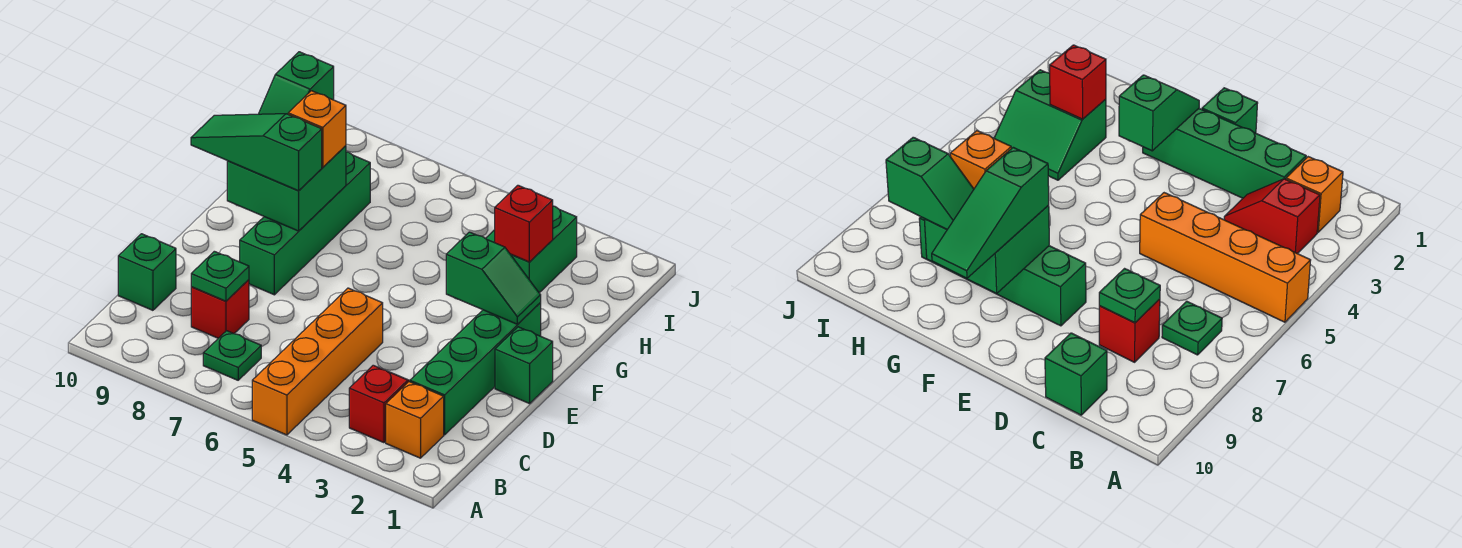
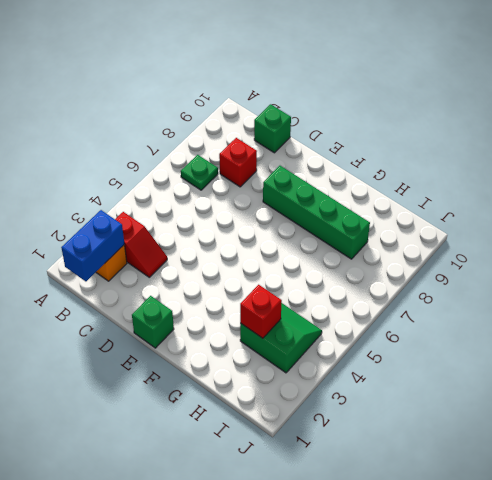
blue brick B1:B2 level 2 -> none
none -> orange brick A5:D5 level 1
none -> green brick C2:F2 level 1
none -> green plate C8 level 2

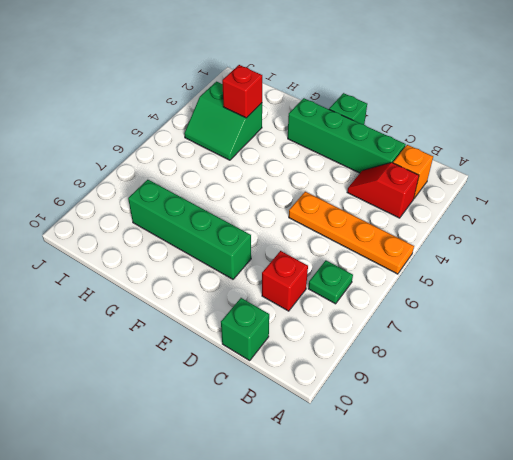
orange plate A5:D5 level 1 -> orange brick A5:D5 level 1
none -> green plate C8 level 2
none -> green slope F2:F3 level 2 top 3
none -> green brick F8:G9 level 2

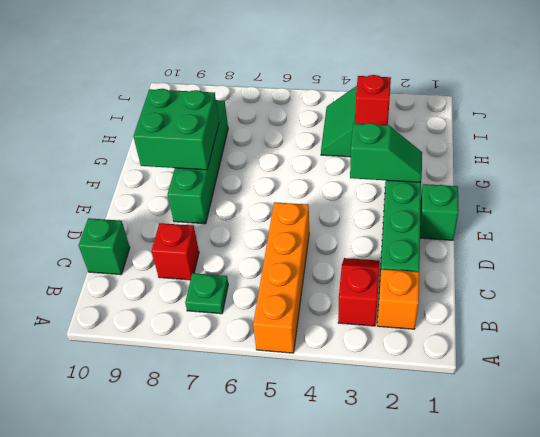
none -> green plate C8 level 2
none -> green slope F8:F10 level 3 top 8
none -> orange brick G8 level 3

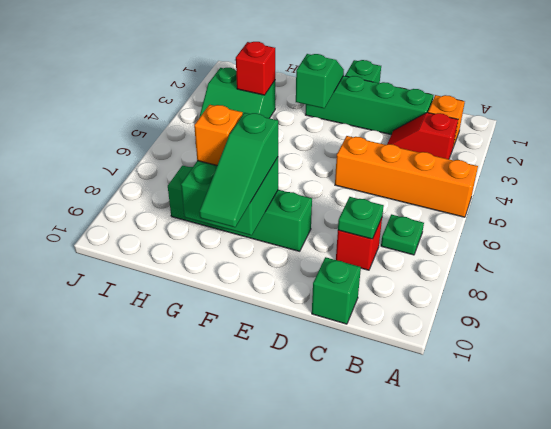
none -> green slope G9:H9 level 3 top H

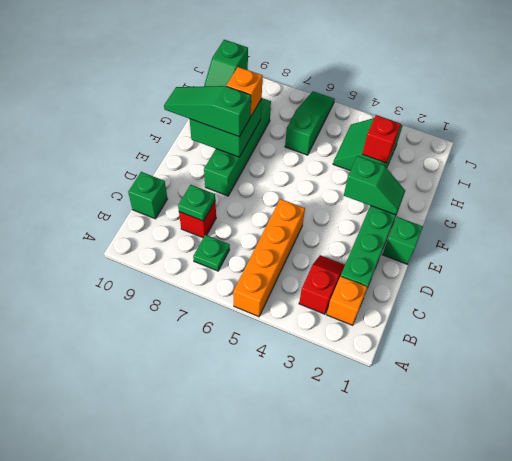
green slope H6:J6 level 1 top H -> none

